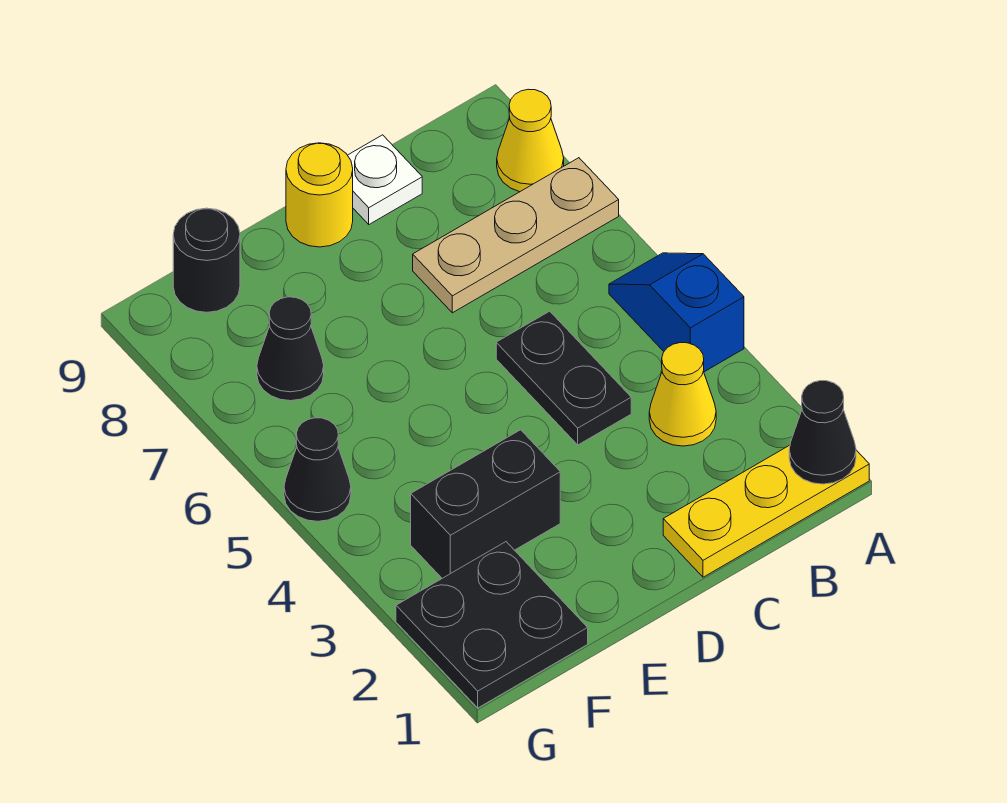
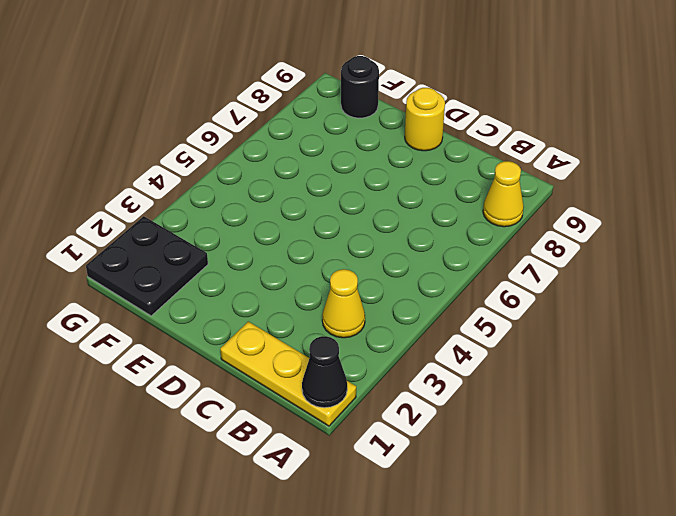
none -> blue slope A4:A5 level 1 top 4
none -> tan plate A7:C7 level 1
none -> black plate C4:C5 level 1

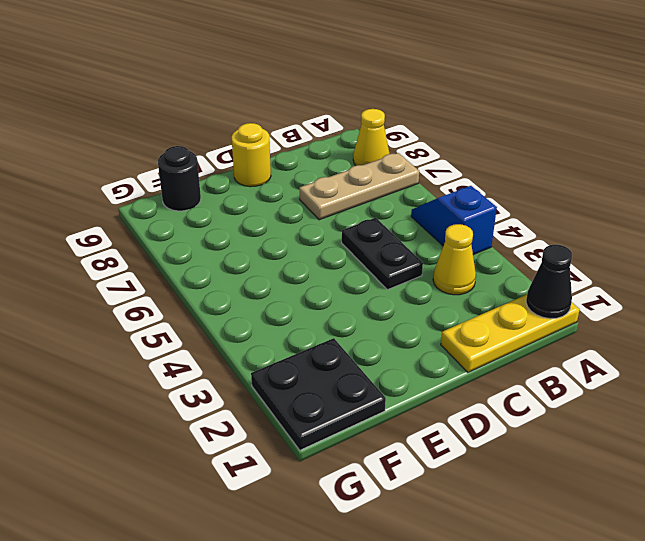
none -> white plate C9 level 1
none -> black brick E3:F3 level 1
none -> black cone F7 level 1

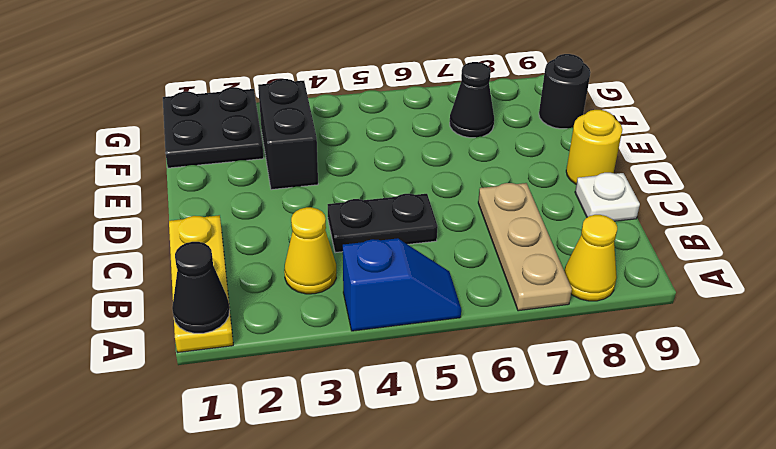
none -> black cone G5 level 1

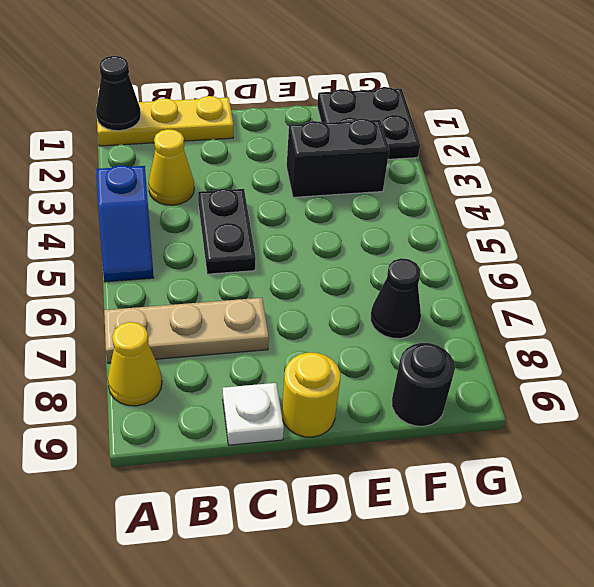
none -> black cone G5 level 1

